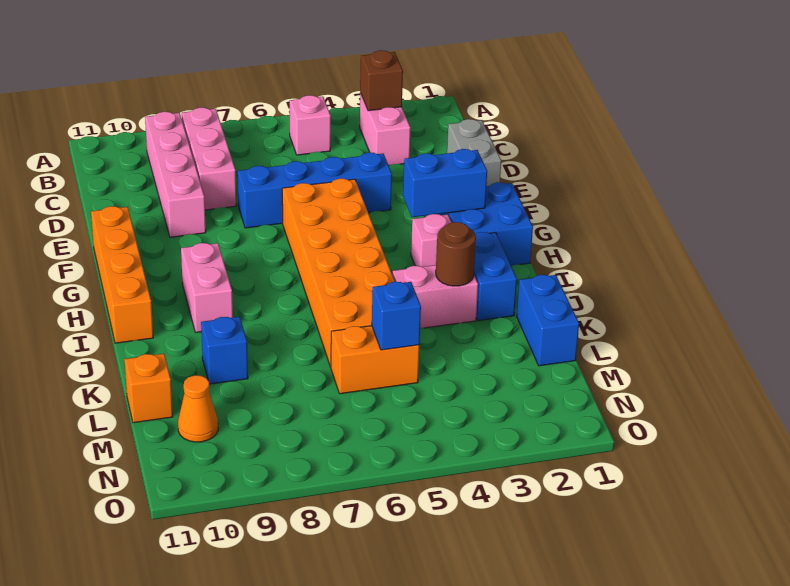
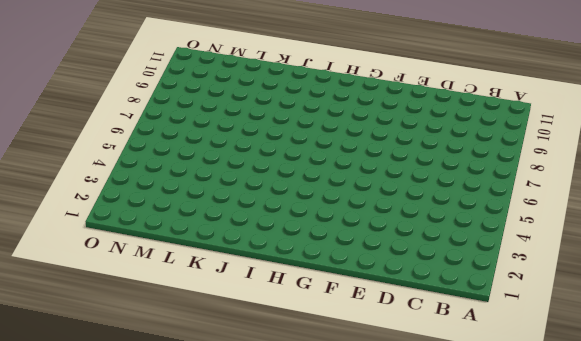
none -> pink brick B3:C3 level 1
none -> pink brick B5 level 1
none -> pink brick B8:D8 level 1

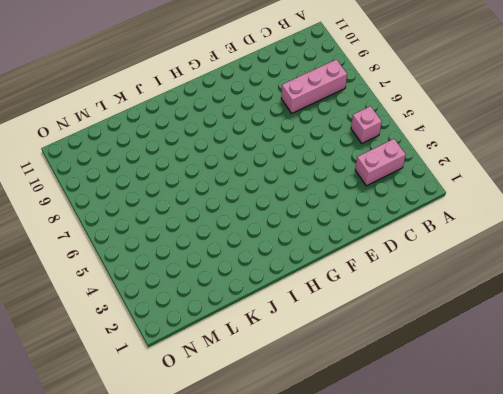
none -> pink brick B9:E9 level 1
none -> grey brick D1:E1 level 1
none -> blue brick E4:E7 level 1

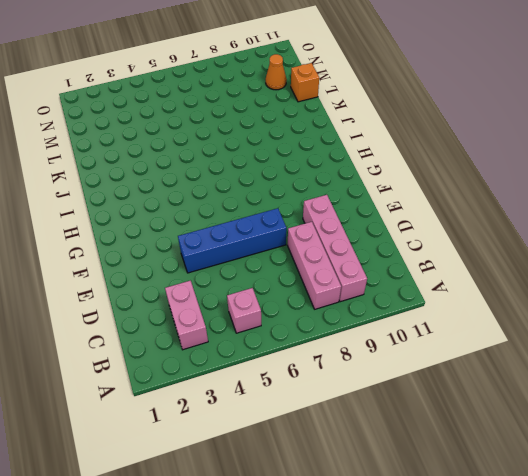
none -> grey brick D1:E1 level 1
none -> orange brick F5:K6 level 1
none -> orange brick F11:I11 level 1

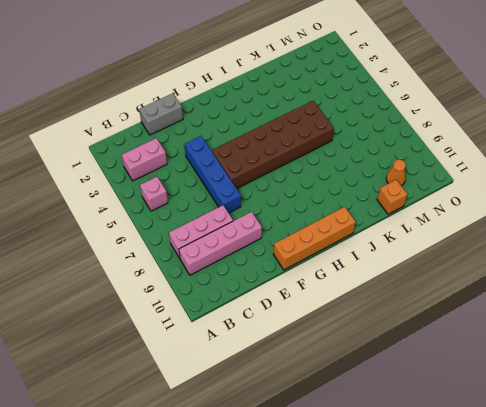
brown brick F5:K6 level 1 -> orange brick F5:K6 level 1
none -> blue brick G1:H2 level 1
none -> pink brick H3 level 1
none -> pink brick H9:I9 level 1

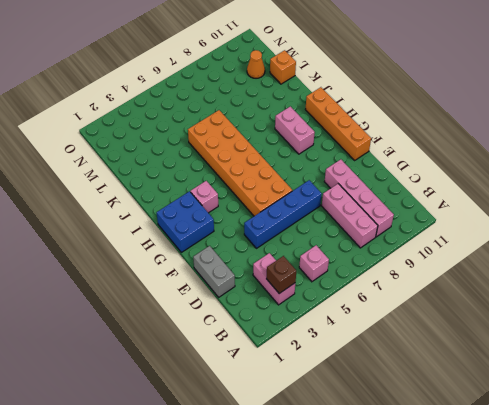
none -> blue brick I2:J2 level 1
none -> pink brick J3:J4 level 1
none -> blue brick K1:L1 level 1

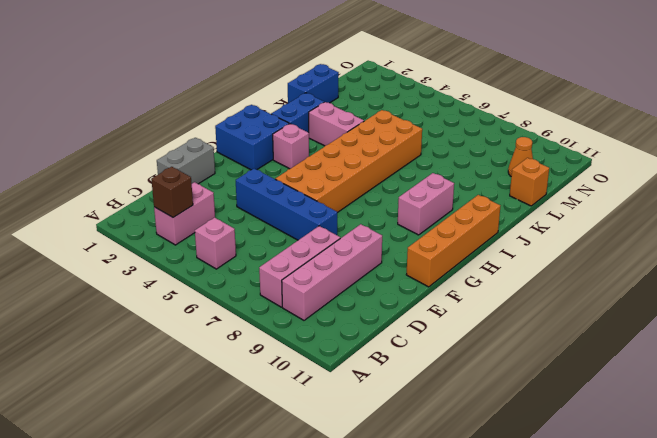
none -> blue brick K9 level 1
none -> orange brick L5:L6 level 1
none -> blue brick G2:G3 level 2

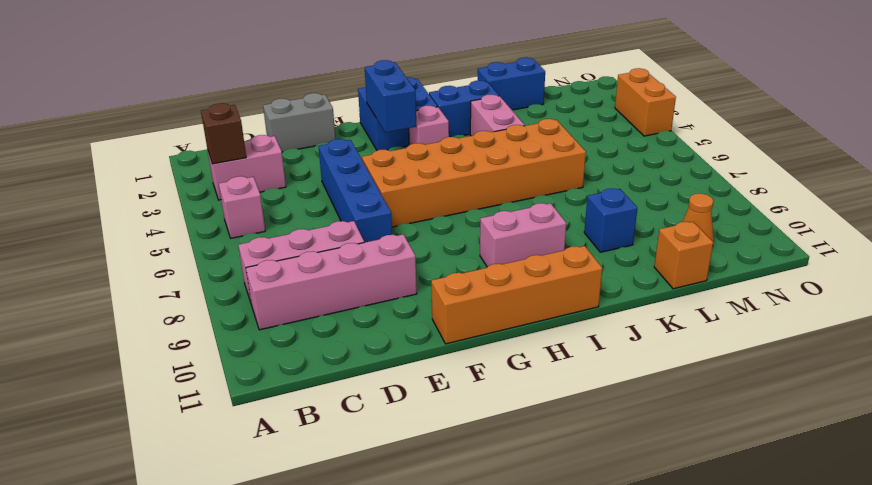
orange brick O3:O4 level 1 -> orange brick L5:L6 level 1
none -> brown round brick J3 level 2
none -> blue brick L5 level 2

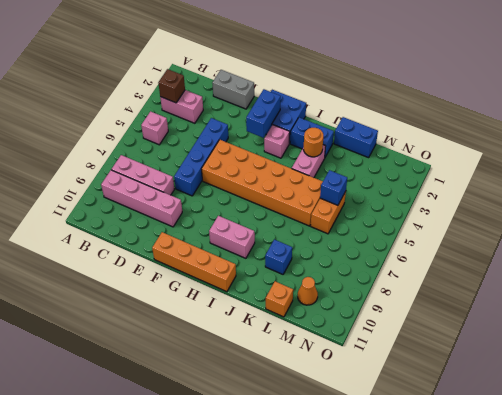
orange round brick J3 level 2 -> brown round brick J3 level 2

